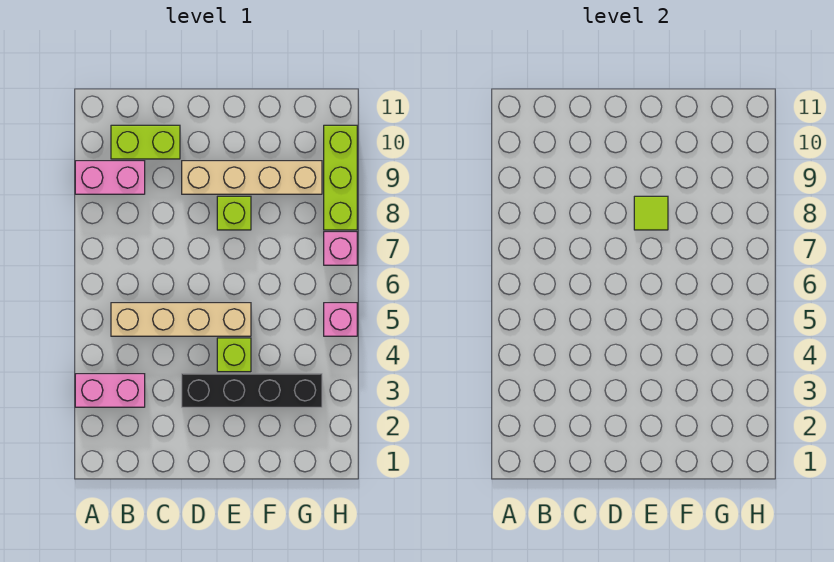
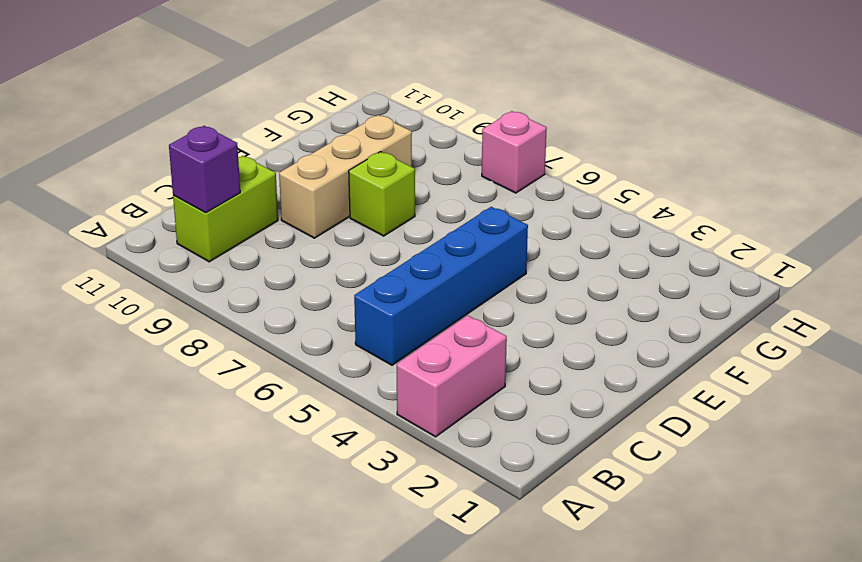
blue brick B5:E5 level 1 -> tan brick B5:E5 level 1
purple brick B10 level 2 -> none
tan brick D9:F9 level 1 -> tan brick D9:G9 level 1
none -> pink brick A9:B9 level 1
none -> black brick D3:G3 level 1
none -> lime brick E4 level 1

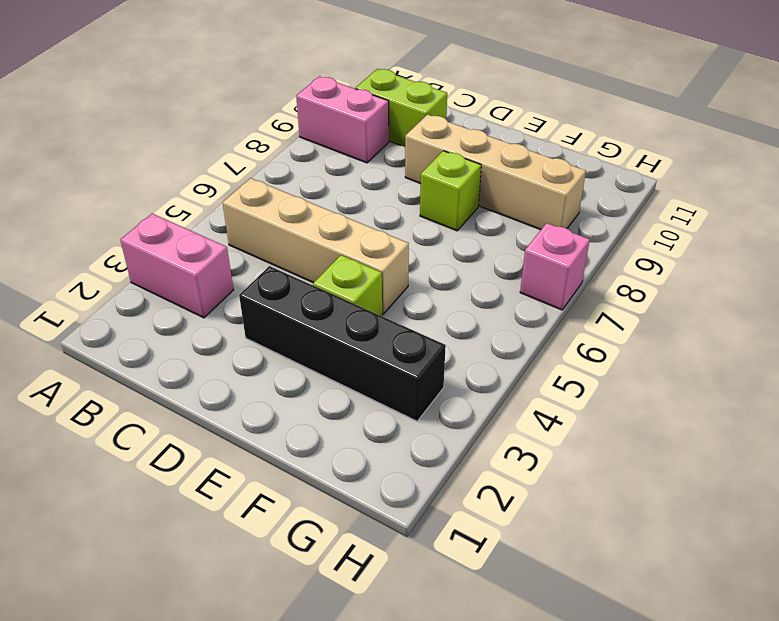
none -> pink brick H5 level 1
none -> lime brick H8:H10 level 1
none -> lime tile E8 level 2

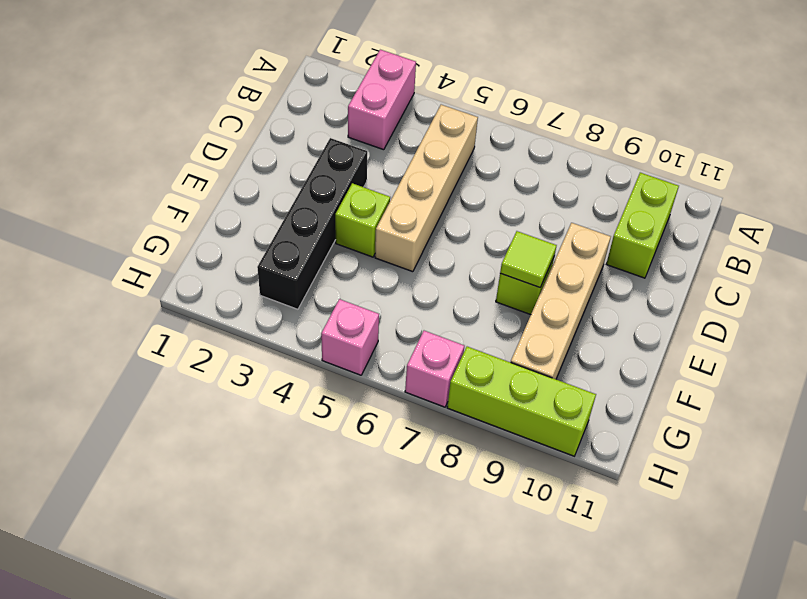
none -> pink brick A9:B9 level 1

